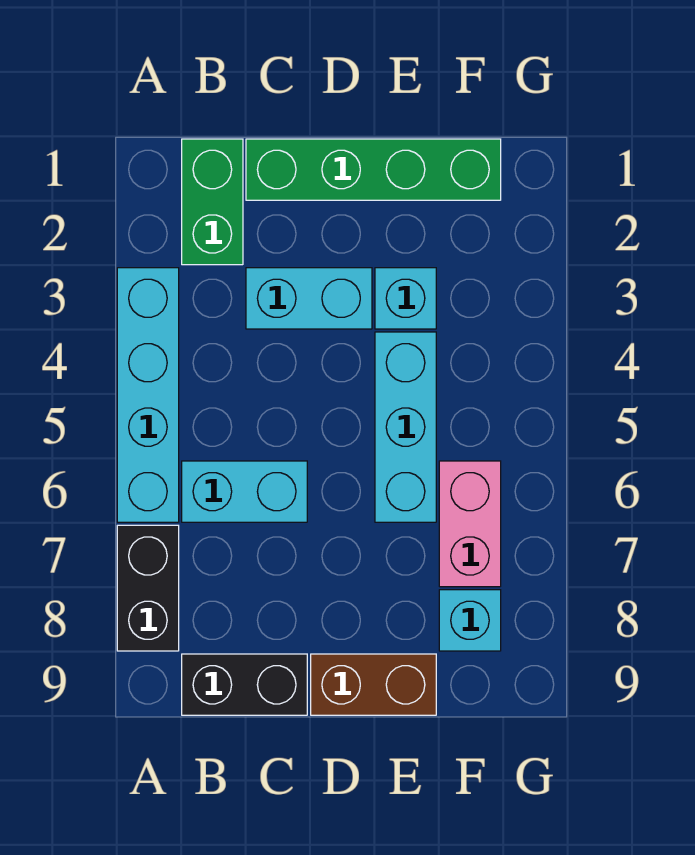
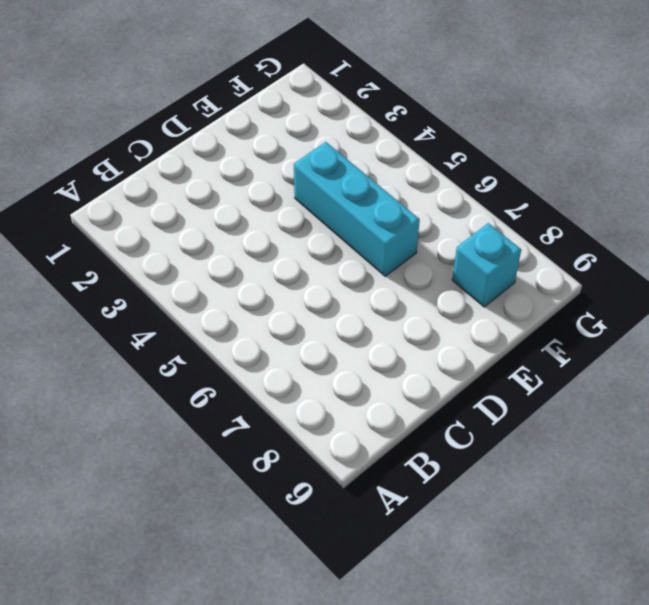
none -> cyan brick A3:A6 level 1
none -> black brick A7:A8 level 1
none -> green brick B1:B2 level 1

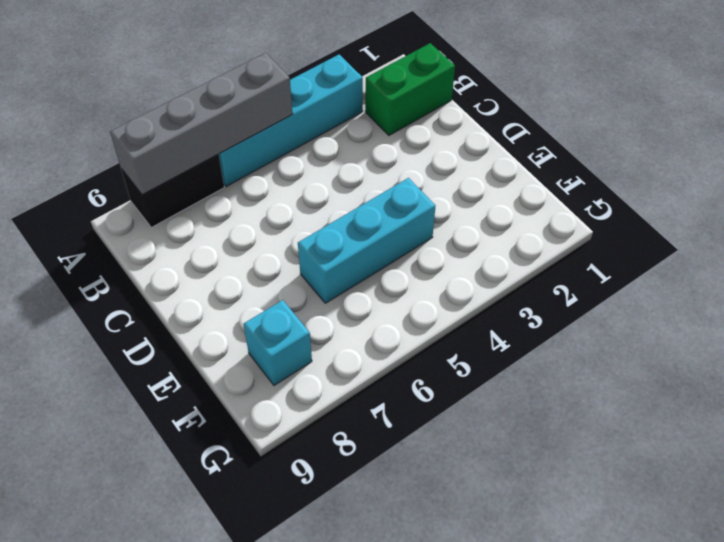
grey brick A5:A8 level 2 -> none
none -> cyan brick B6:C6 level 1
none -> black brick B9:C9 level 1
none -> green brick C1:F1 level 1

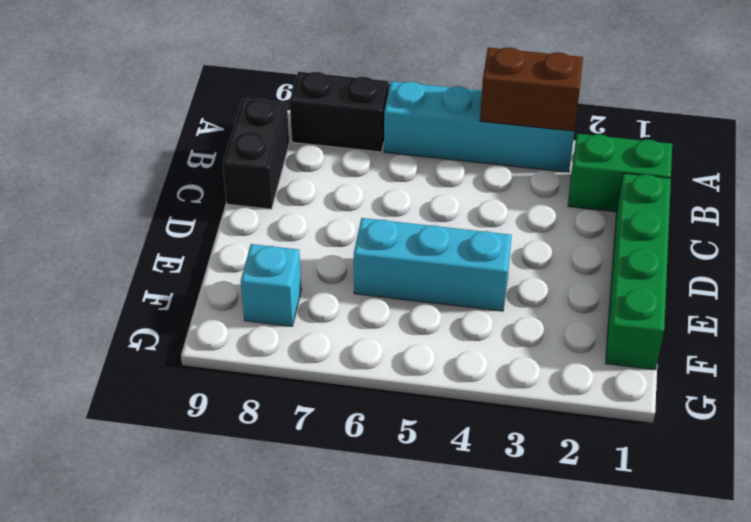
brown brick A3:A4 level 2 -> brown brick D9:E9 level 1
none -> cyan brick B6:C6 level 1
none -> cyan brick C3:D3 level 1
none -> cyan brick E3 level 1

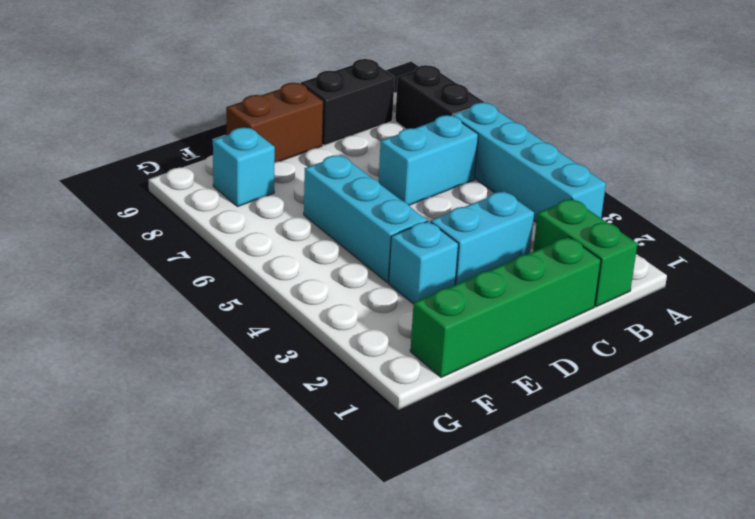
none -> pink brick F6:F7 level 1

